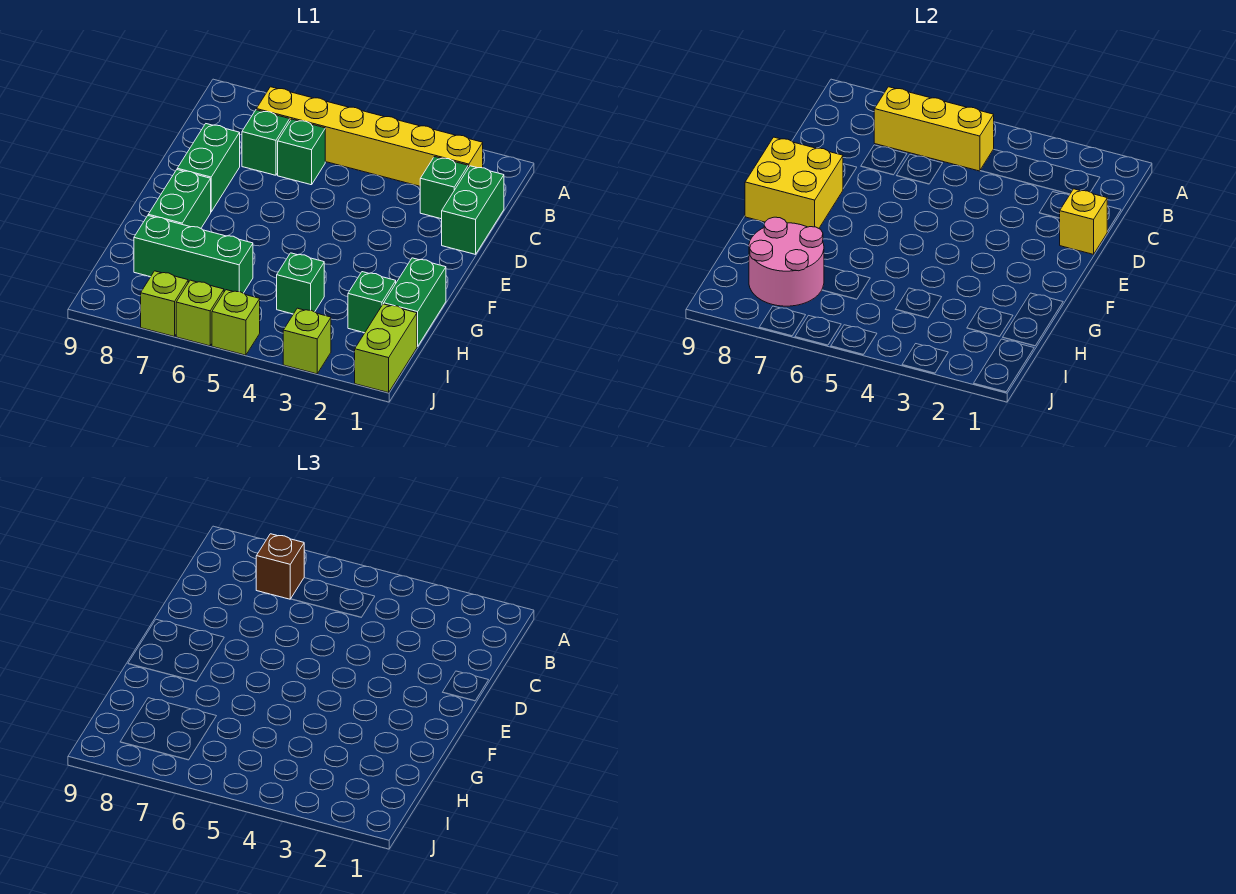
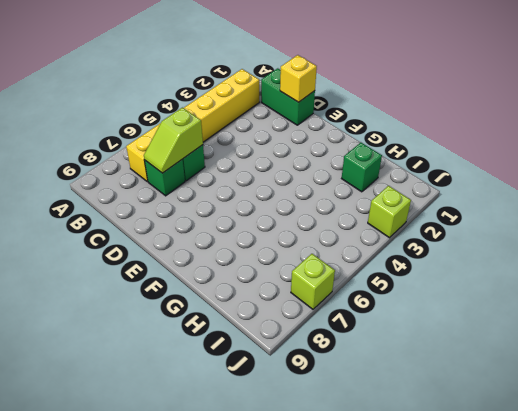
lime slope C6:C7 level 2 top 6 -> none
none -> green brick C2 level 1
none -> green brick D8:E8 level 1
none -> green brick F8:G8 level 1

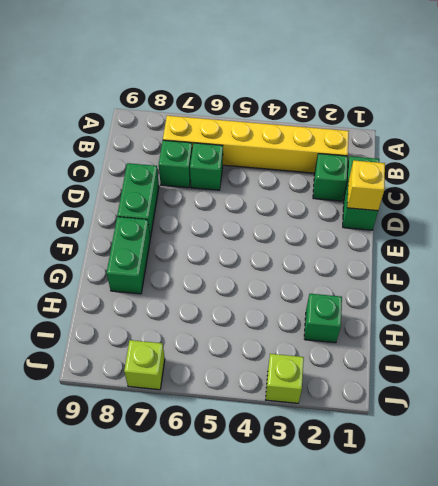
none -> green brick G1:H1 level 1
none -> green brick H4 level 1
none -> green brick H6:H8 level 1

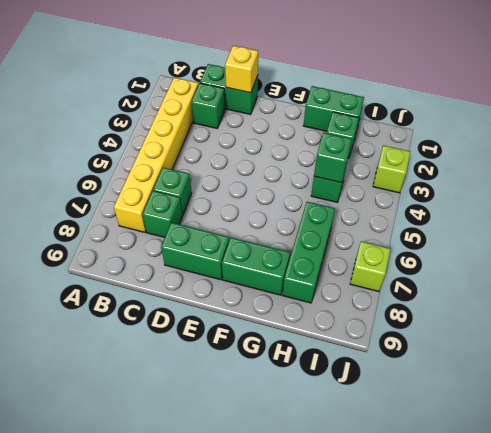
green brick H4 level 2 -> none
none -> lime brick I1:J1 level 1
none -> lime brick J5 level 1
none -> lime brick J6 level 1

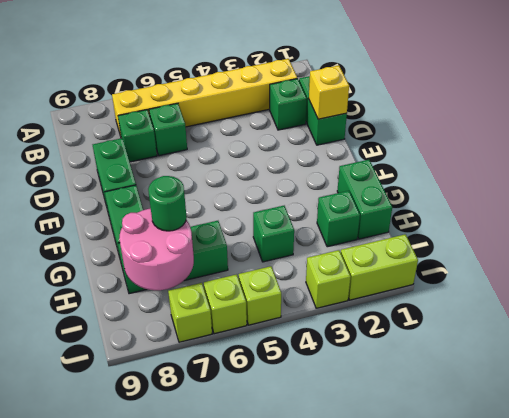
green round brick H7 level 3 -> none
lime brick J1:J2 level 1 -> lime brick I1:J1 level 1
none -> yellow brick B5:B7 level 2
none -> yellow brick E8:F9 level 2
none -> brown brick B7 level 3

